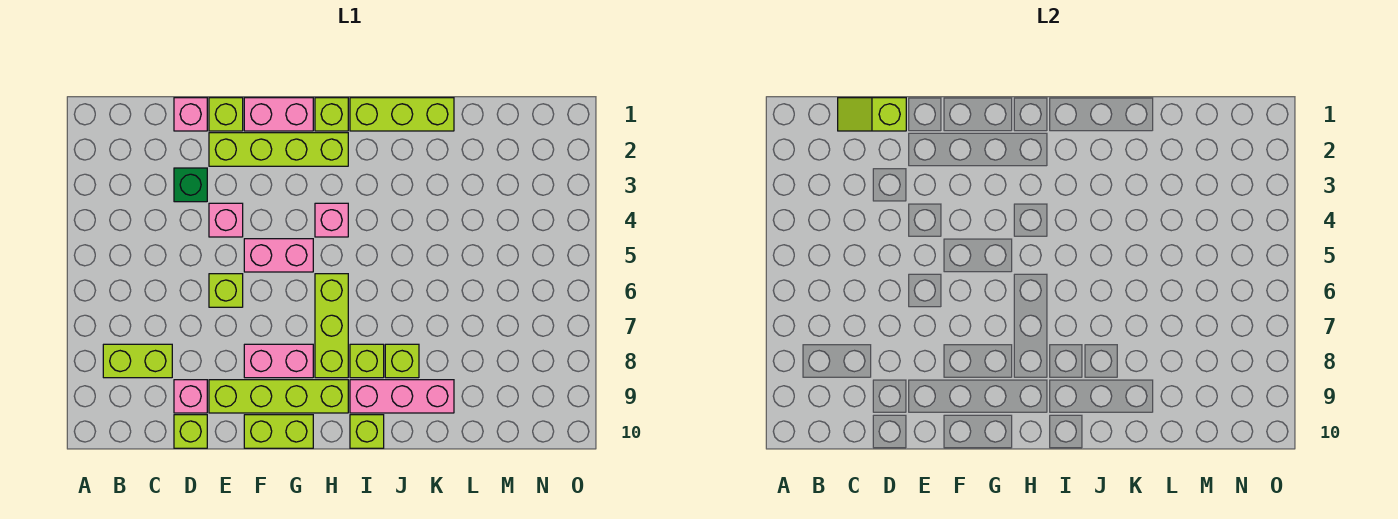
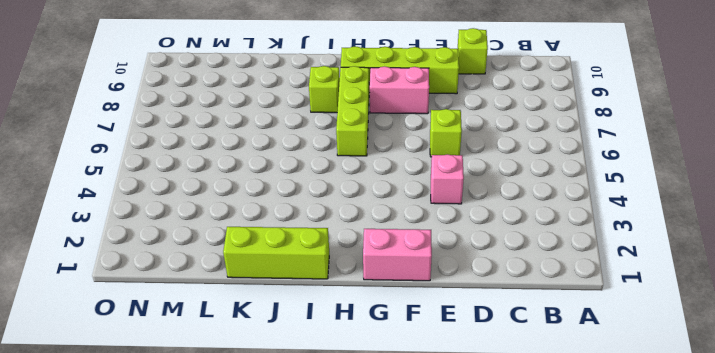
none -> lime brick B8:C8 level 1
none -> pink brick D1 level 1
none -> green brick D3 level 1

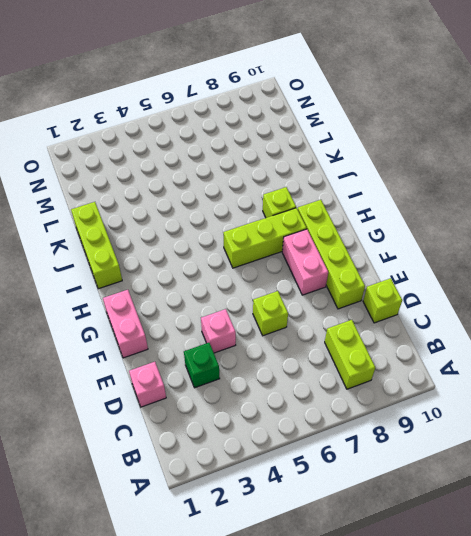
none -> pink brick D9 level 1
none -> lime brick E1 level 1
none -> lime brick E2:H2 level 1

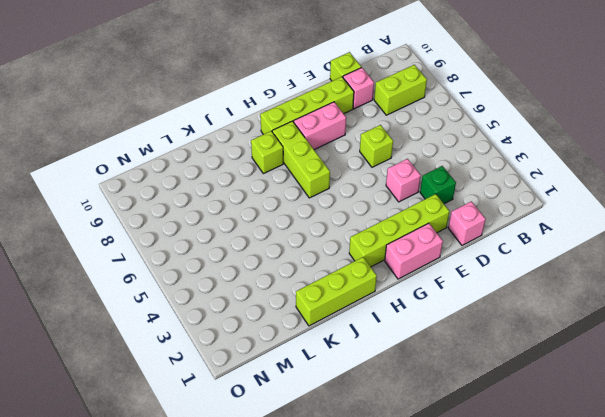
none -> lime brick E1 level 1
none -> pink brick F5:G5 level 1
none -> lime brick F10:G10 level 1

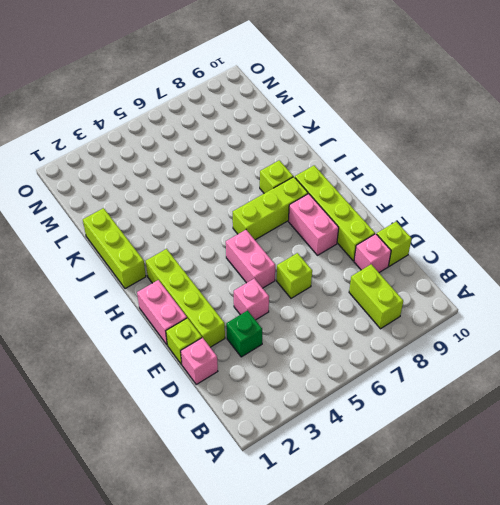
none -> lime brick F10:G10 level 1
none -> lime brick H1 level 1
none -> pink brick H4 level 1

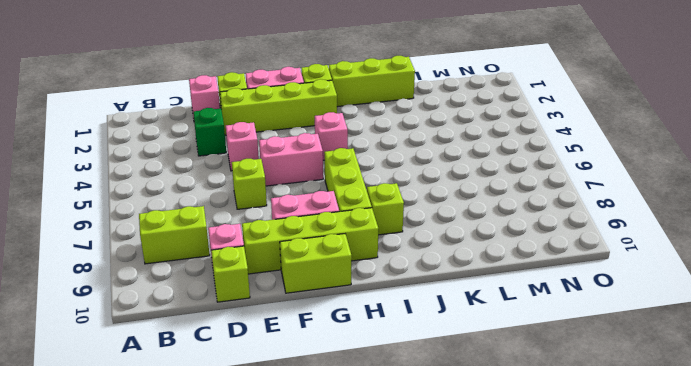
none -> pink brick I9:K9 level 1
none -> lime brick I10 level 1
none -> lime brick J8 level 1

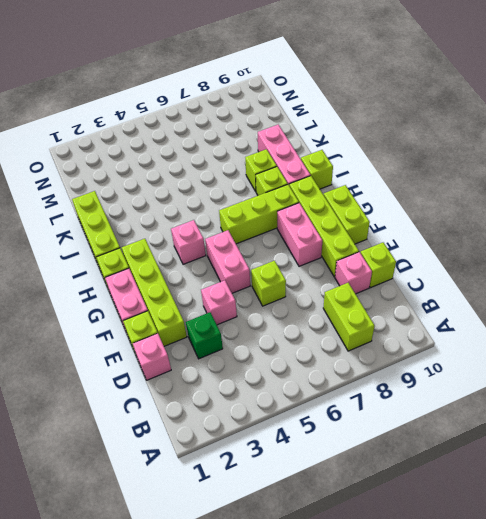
none -> lime slope C1:D1 level 2 top D

